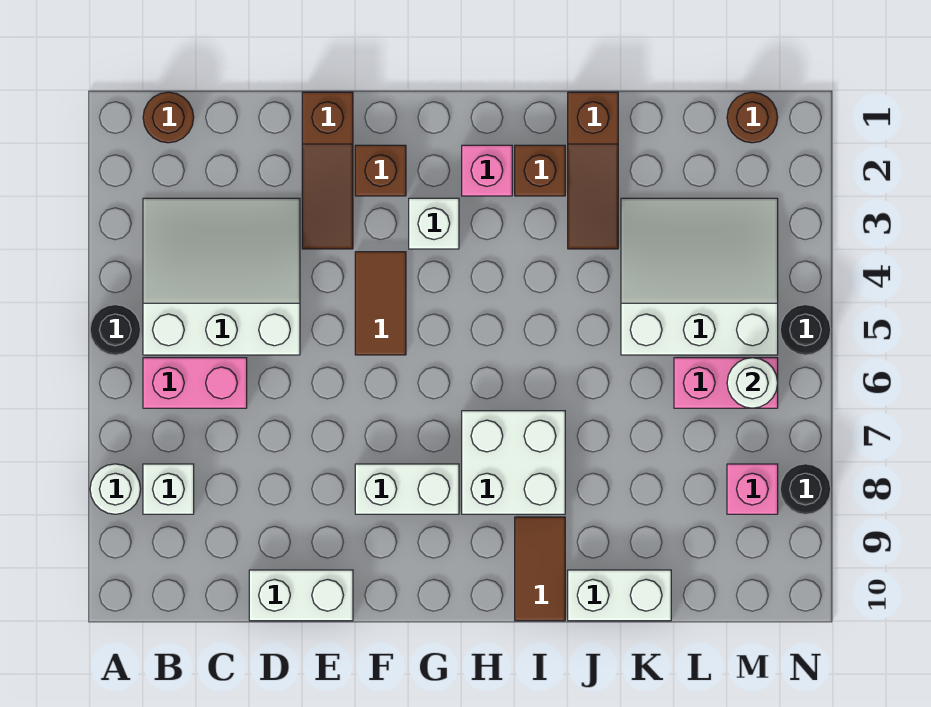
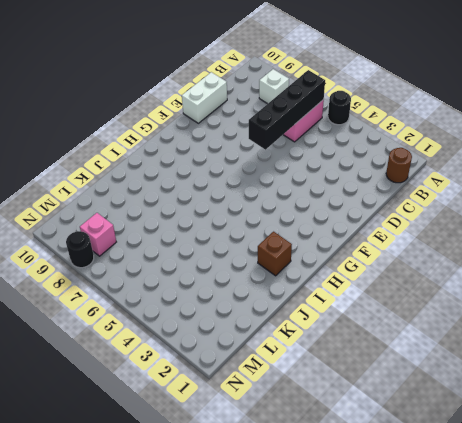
black brick B6:E6 level 2 -> none
none -> white round brick A8 level 1
none -> white slope B3:D5 level 1 top 5
none -> brown slope E1:E3 level 1 top 1

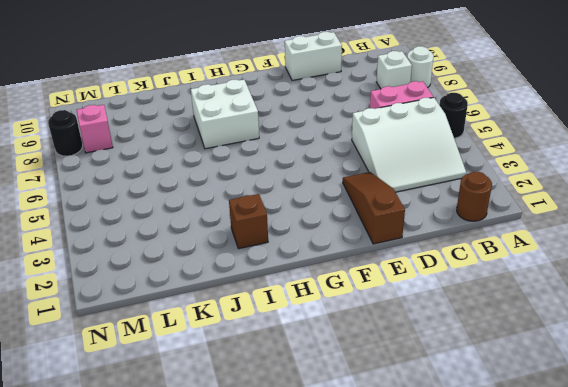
none -> brown brick F2 level 1
none -> brown tile F4:F5 level 1
none -> white brick F8:G8 level 1

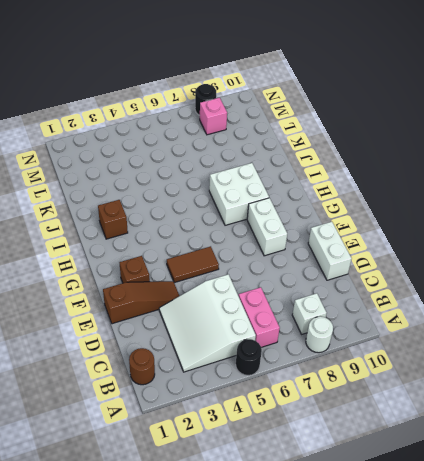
none -> white brick G3 level 1
none -> pink brick H2 level 1
none -> brown tile I9:I10 level 1

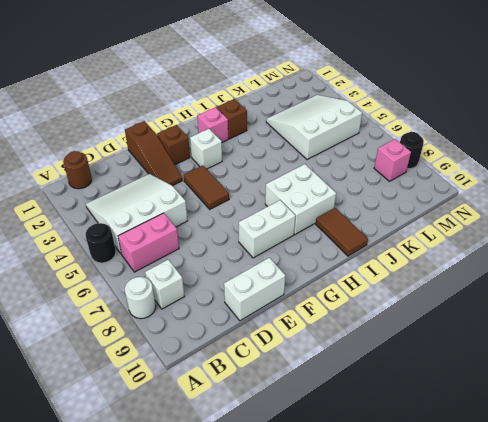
none -> brown slope J1:J3 level 1 top 1
none -> white brick J10:K10 level 1
none -> pink brick L6:M6 level 1

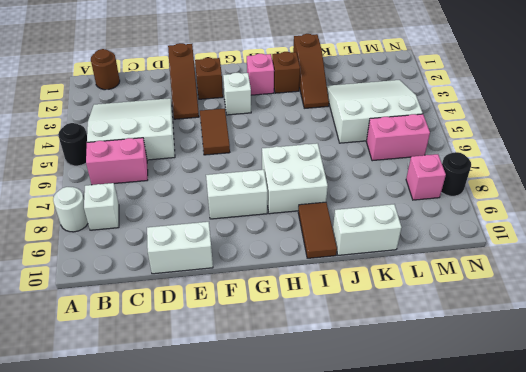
none -> brown round brick M1 level 1
none -> black round brick N5 level 1
none -> white round brick M6 level 2

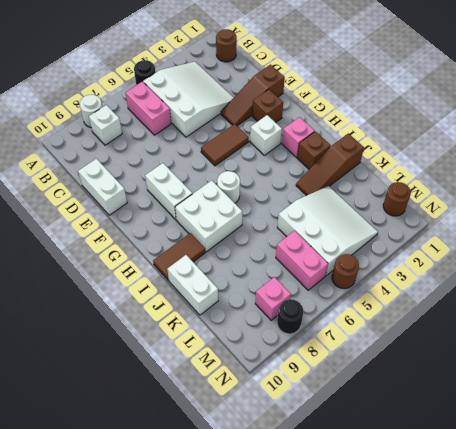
white round brick H6 level 1 -> white round brick M6 level 2
brown round brick N5 level 1 -> black round brick N5 level 1

